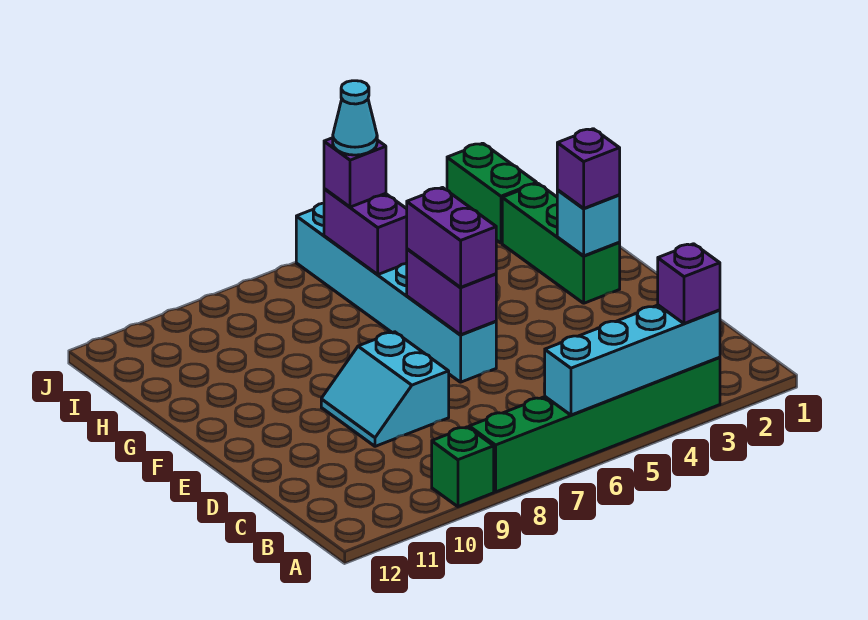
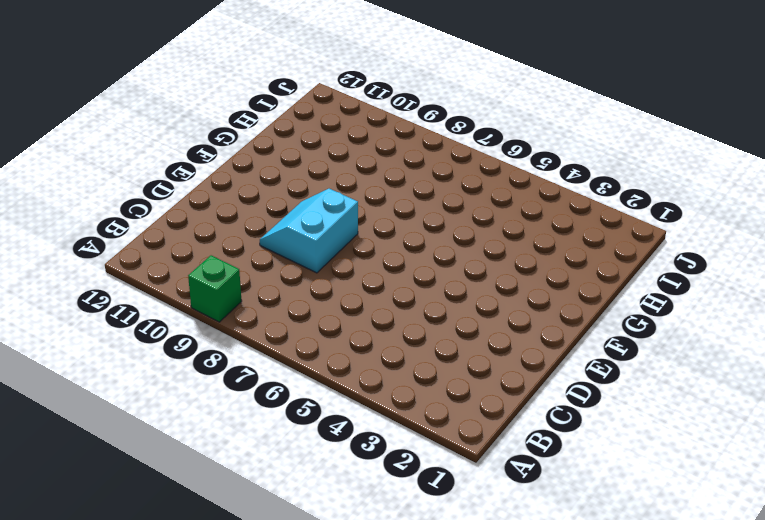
none -> green brick A3:A8 level 1
none -> cyan brick E6:J6 level 1
none -> green brick F2:H2 level 1

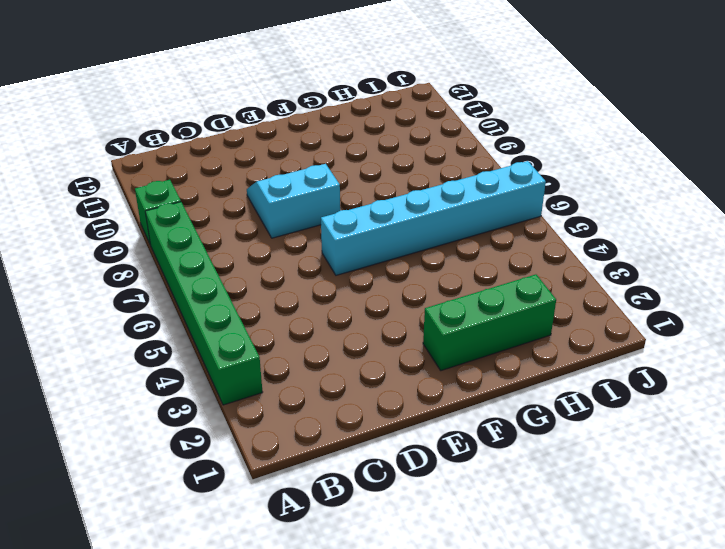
none -> green brick I2:J2 level 1
none -> cyan brick A3:A6 level 2
none -> purple brick E6:F6 level 2

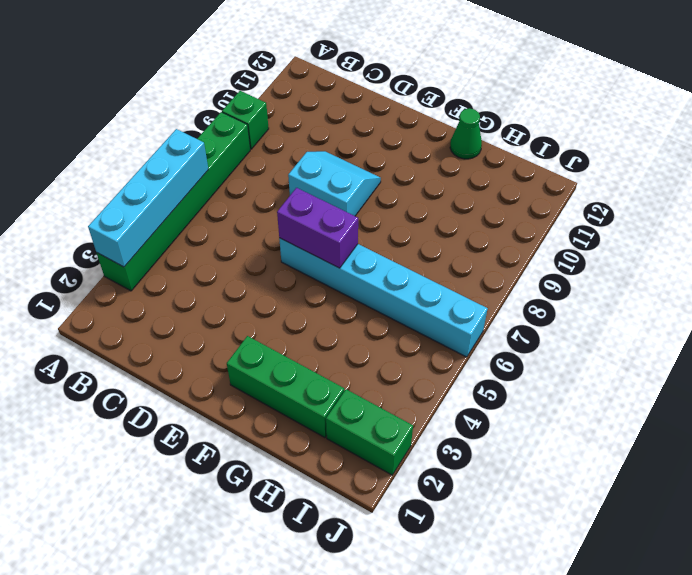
green cone G12 level 1 -> none
none -> cyan brick F2 level 2
none -> purple brick H6:I6 level 2
none -> purple brick A3 level 3

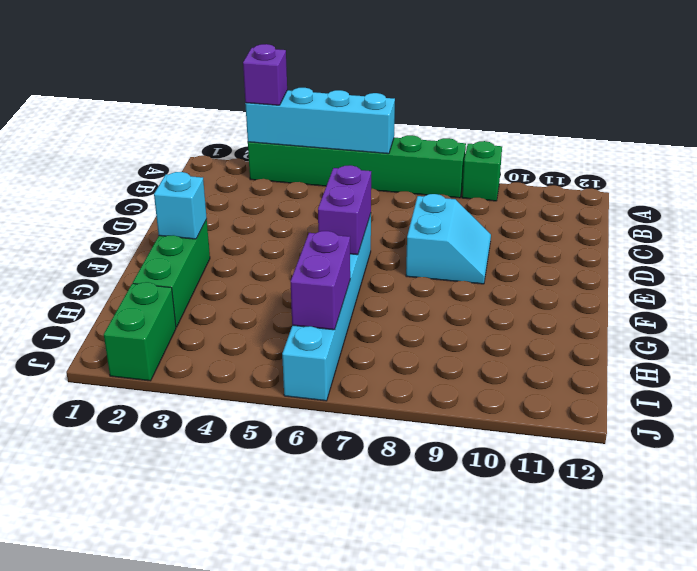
none -> purple brick E6:F6 level 3
none -> purple brick F2 level 3
none -> purple brick I6 level 3

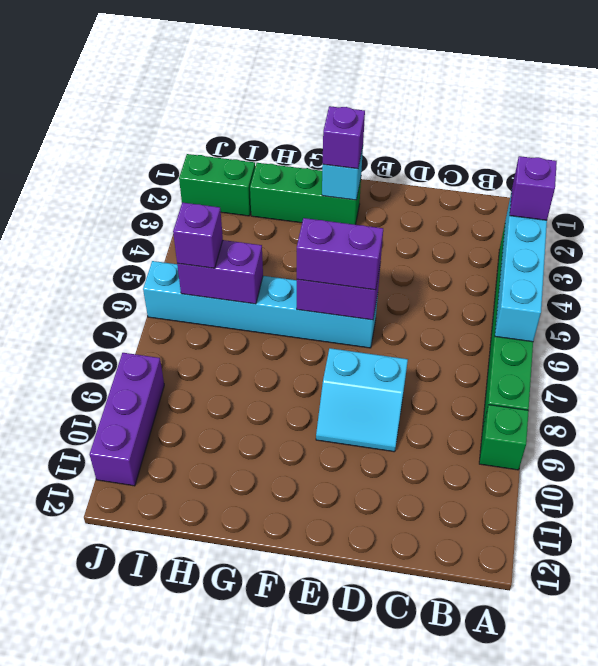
purple brick J9:J11 level 1 -> none
none -> cyan cone I6 level 4

